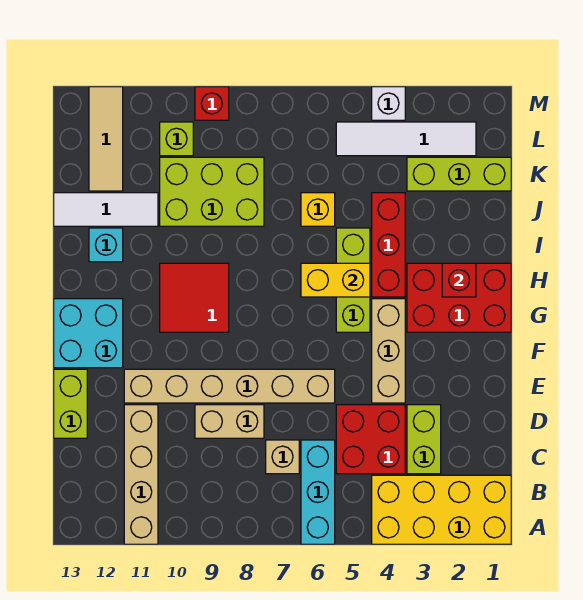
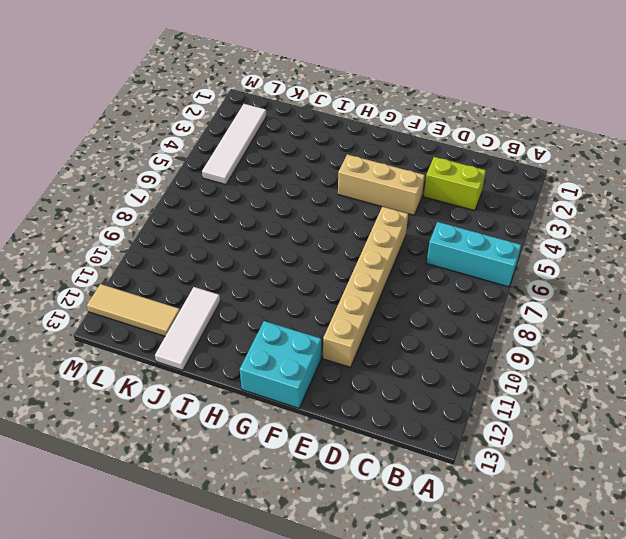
none -> yellow brick A1:B4 level 1
none -> tan brick A11:D11 level 1
none -> red brick C4:D5 level 1

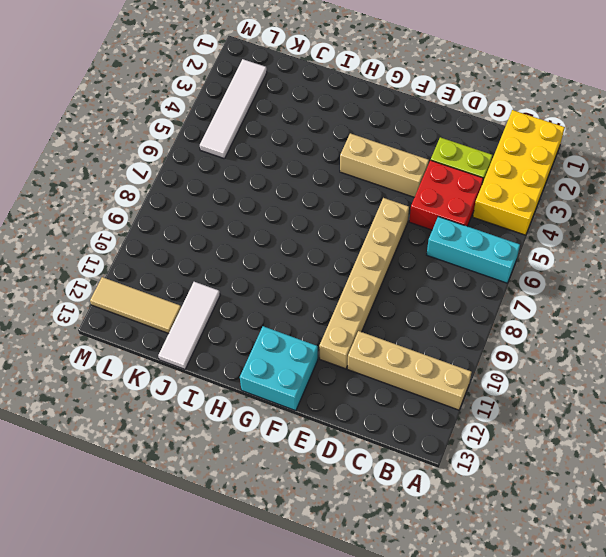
none -> tan brick C7 level 1
none -> tan brick D8:D9 level 1
none -> lime brick D13:E13 level 1

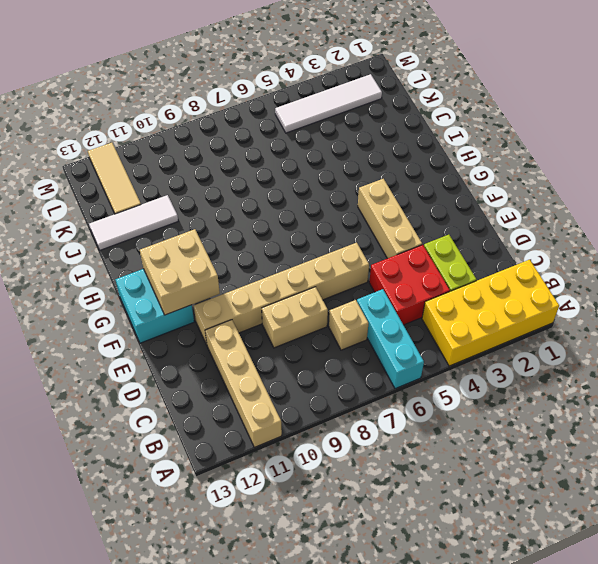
tan brick F11:G12 level 2 -> none
none -> lime brick D13:E13 level 1
none -> red brick G1:H3 level 1
none -> lime brick G5:I5 level 1

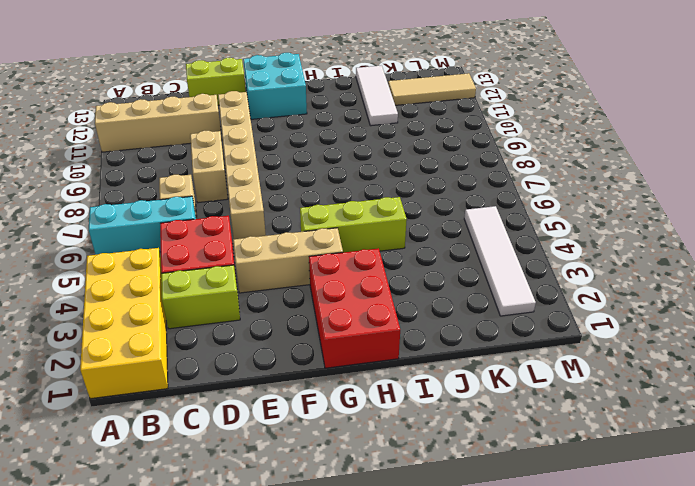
none -> red tile G9:H10 level 1
none -> red brick H4:J4 level 1
none -> cyan brick I12 level 1

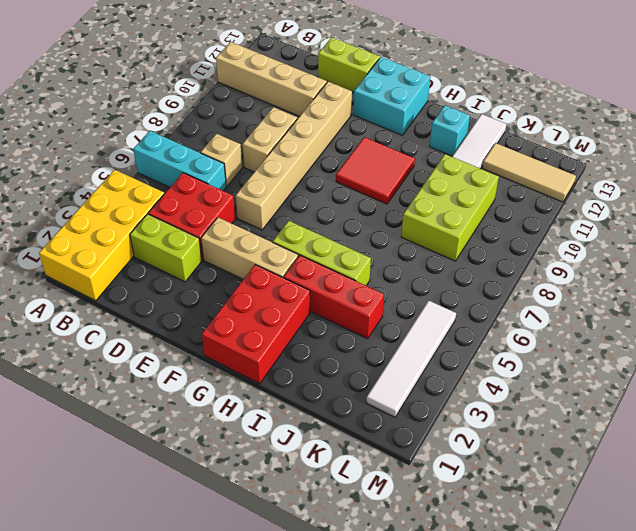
none -> yellow brick J6 level 1
none -> lime brick K1:K3 level 1
none -> lime brick L10 level 1

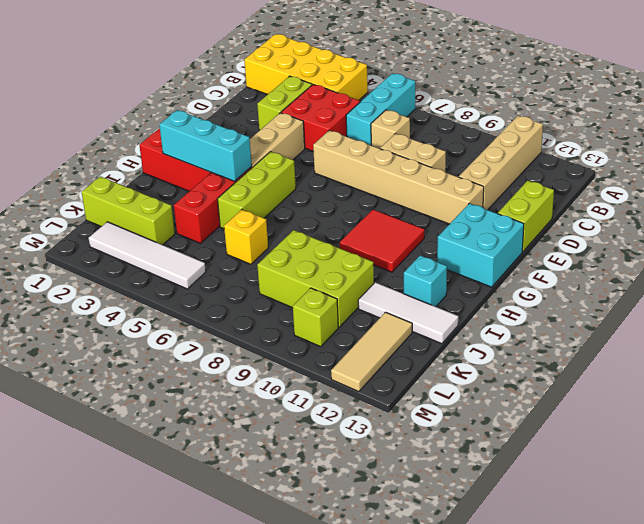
cyan brick H2:H4 level 2 -> red brick H2 level 2
none -> white brick M4 level 1
none -> red brick M9 level 1
none -> yellow brick H5:H6 level 2

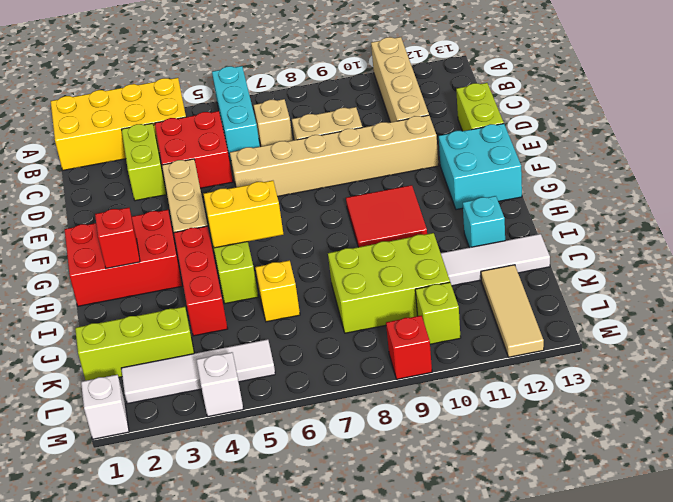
white brick M1 level 1 -> none

